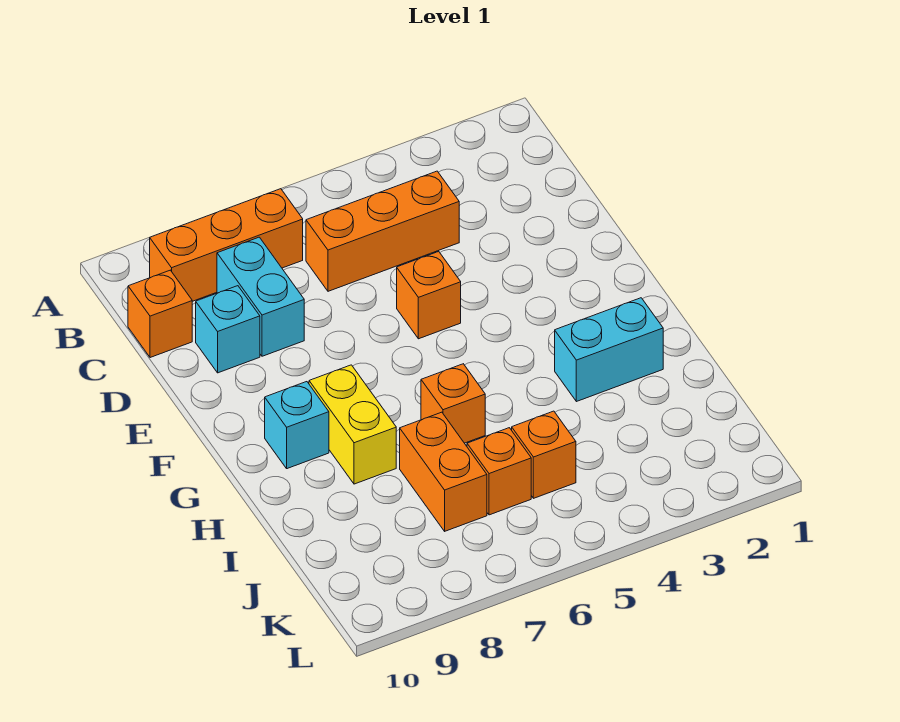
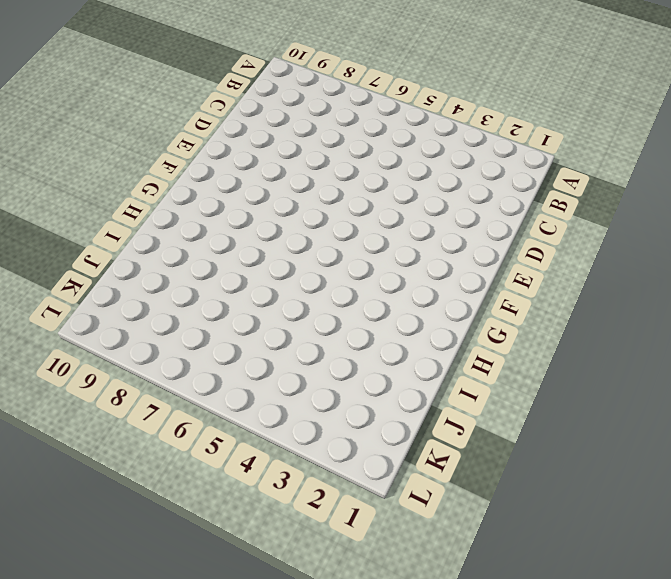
none -> orange brick B7:B9 level 1
none -> orange brick C4:C6 level 1
none -> cyan brick C8:D8 level 1

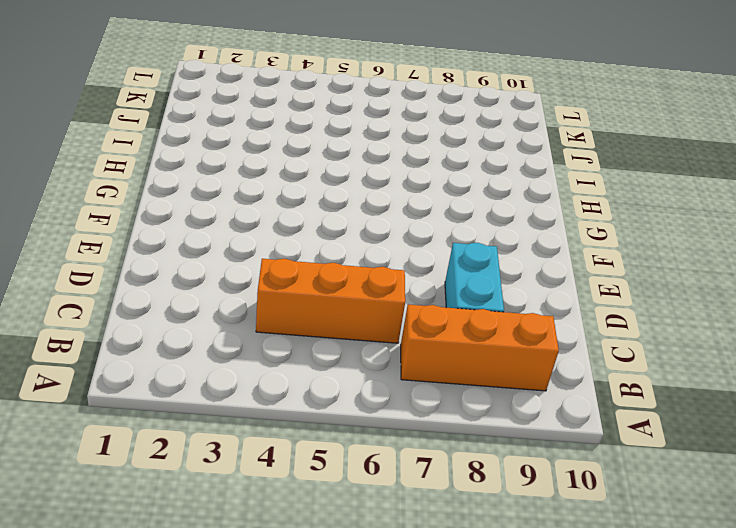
none -> orange brick C10 level 1
none -> cyan brick D9 level 1
none -> orange brick E5 level 1

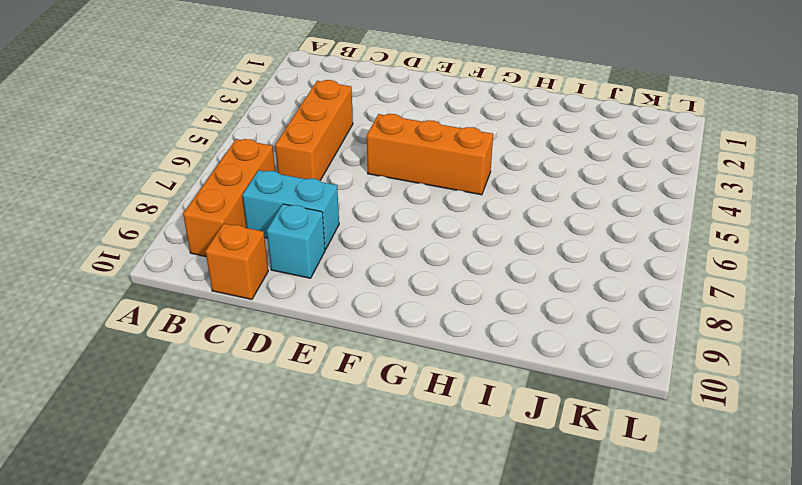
orange brick E5:G5 level 1 -> orange brick E5 level 1
none -> yellow brick G8:H8 level 1
none -> cyan brick G9 level 1
none -> cyan brick H2:H3 level 1

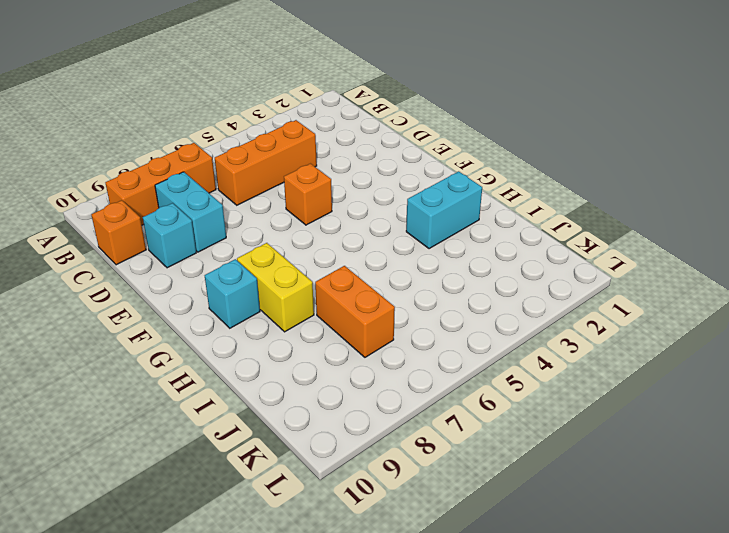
none -> orange brick H6 level 1
none -> orange brick J5 level 1
none -> orange brick J6 level 1

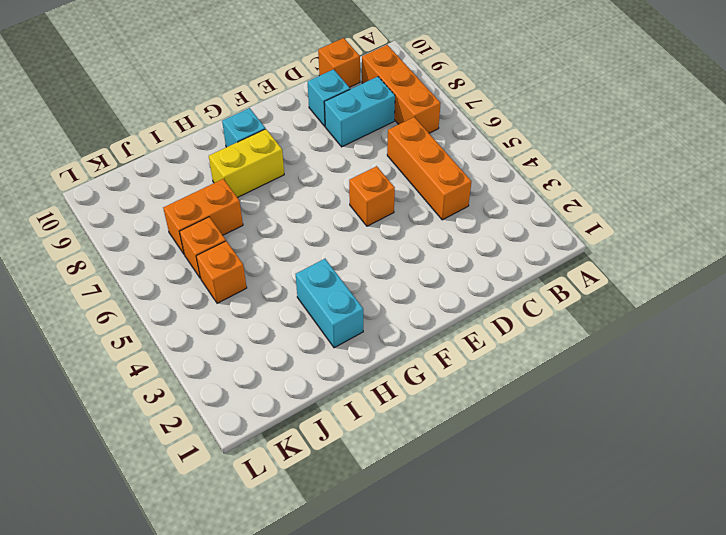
none -> orange brick H6 level 1

